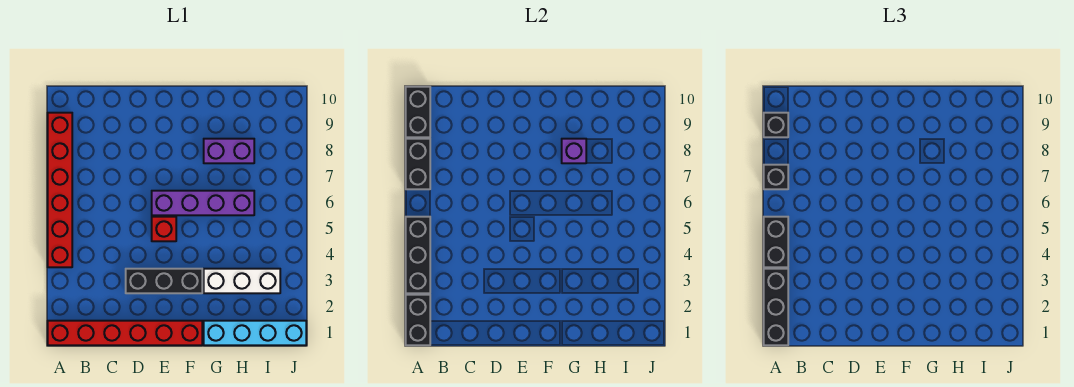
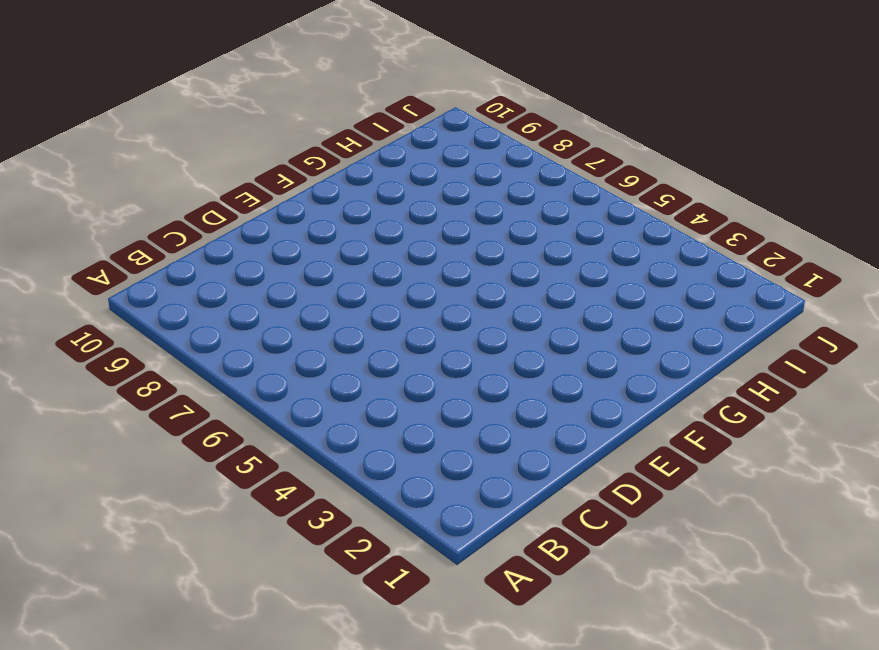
none -> red brick A1:F1 level 1
none -> red brick A4:A9 level 1
none -> black brick D3:F3 level 1

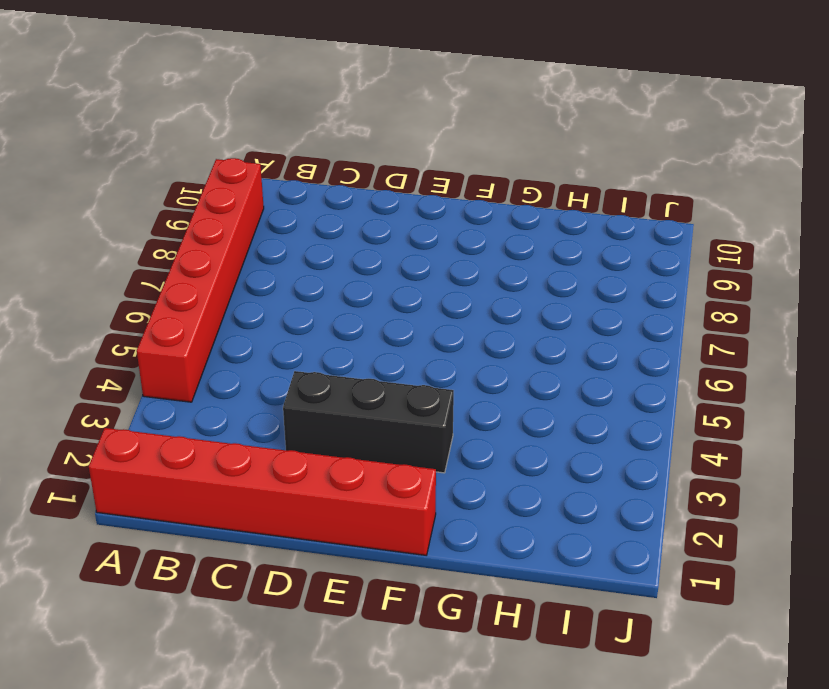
none -> red brick E5 level 1
none -> purple brick E6:H6 level 1
none -> cyan brick G1:J1 level 1

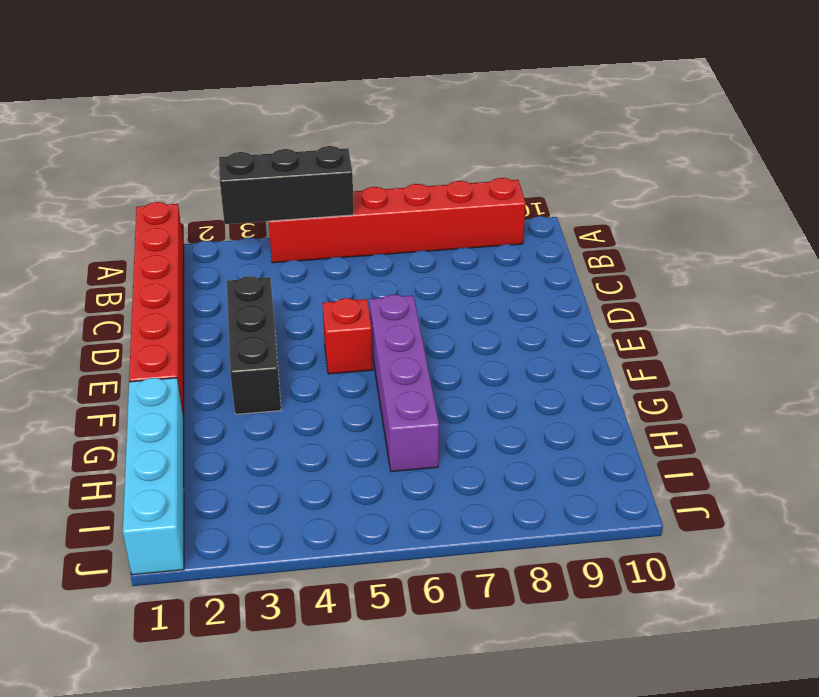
none -> white brick G3:I3 level 1
none -> purple brick G8:H8 level 1
none -> black brick A1:A2 level 2

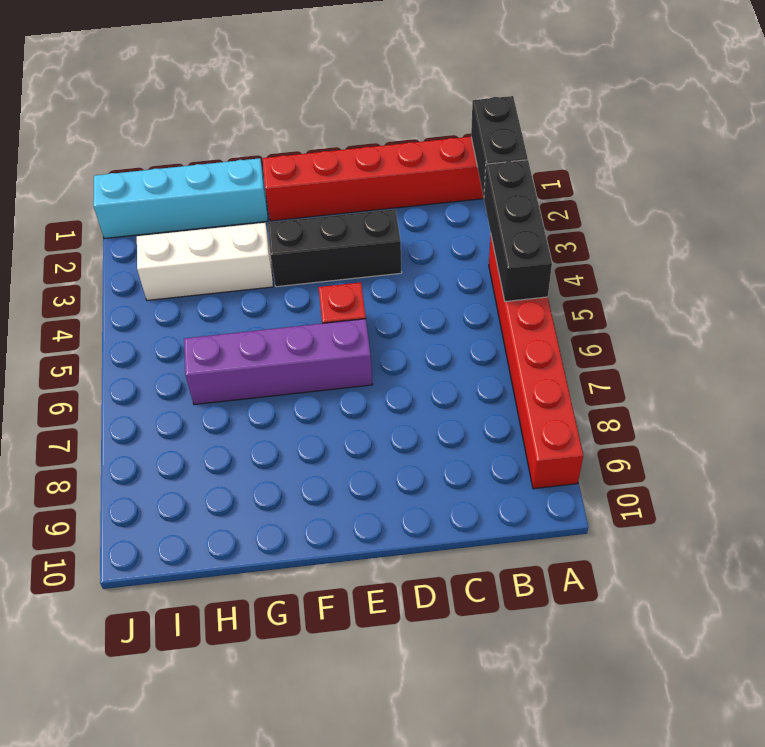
none -> purple brick G8:H8 level 1
none -> black brick A7:A8 level 2
none -> black brick A9:A10 level 2

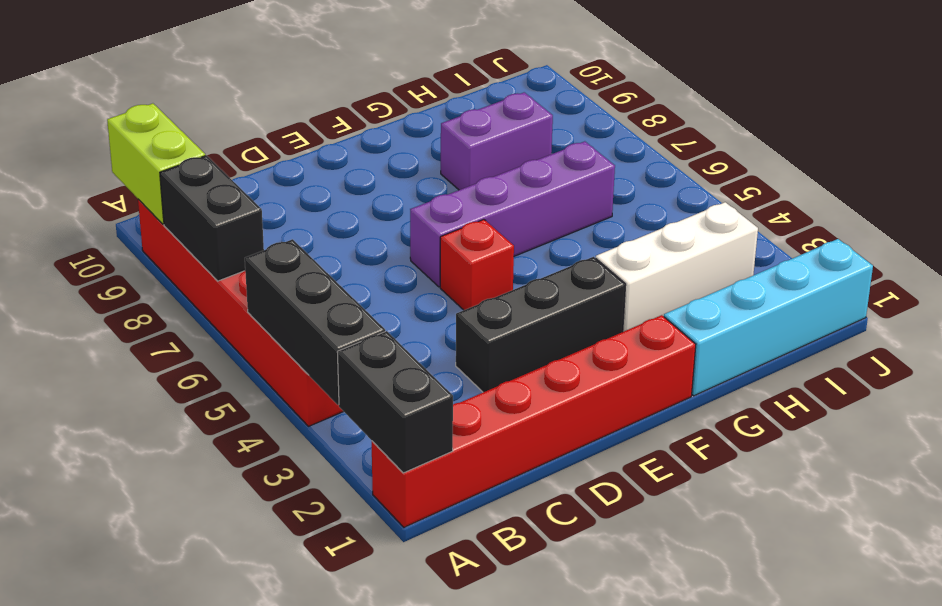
lime brick A9:A10 level 2 -> black brick A9:A10 level 2
none -> purple brick G8 level 2
none -> black brick A1:A3 level 3
none -> black brick A4:A5 level 3

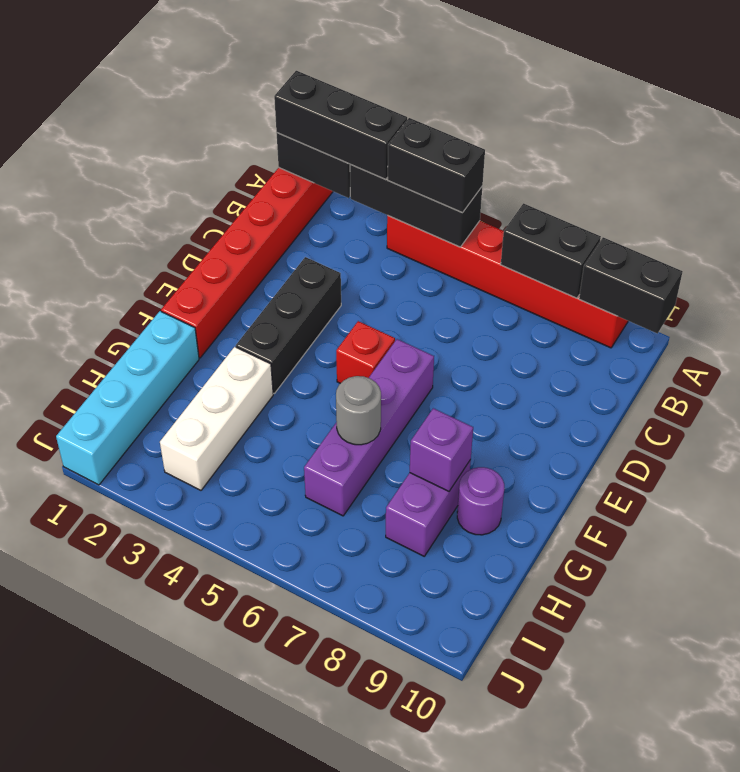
grey round brick G6 level 2 -> none
purple round brick G9 level 1 -> none
none -> black brick A7 level 3
none -> black brick A9 level 3

